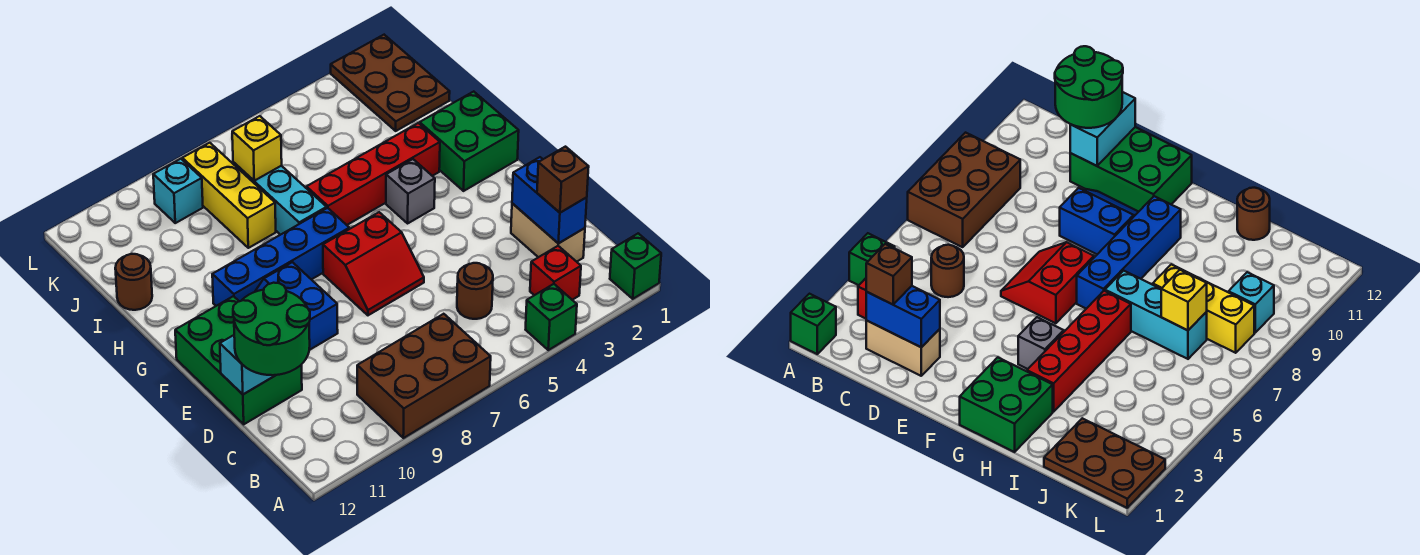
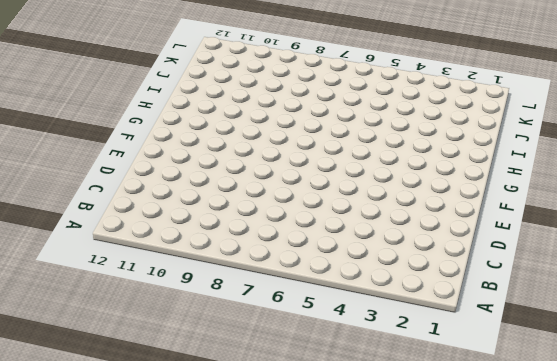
none -> green brick A1 level 1
none -> green brick A4 level 1
none -> brown brick A7:B9 level 1

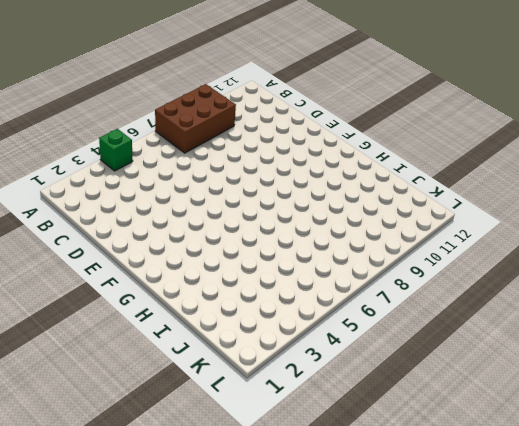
none -> green brick A1 level 1
none -> red brick B3 level 1
none -> tan brick C2:D2 level 1

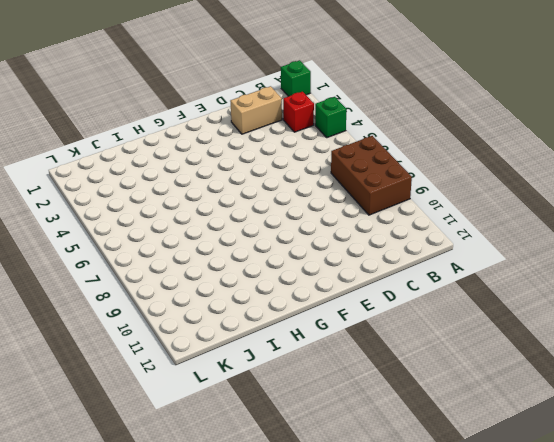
none -> brown round brick C5 level 1
none -> green brick D11:F12 level 1
none -> red slope E6:F7 level 1 top F

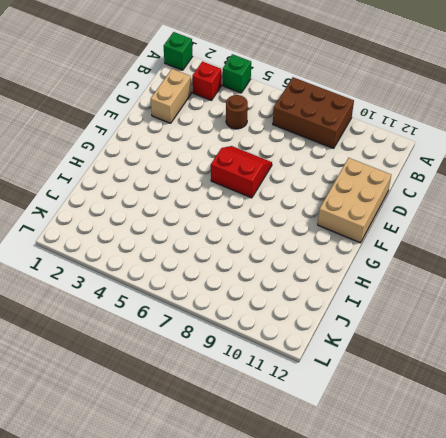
tan brick D11:F12 level 1 -> green brick D11:F12 level 1
none -> blue slope E9:F10 level 1 top 9
none -> green brick G1:H2 level 1
none -> grey brick G4 level 1

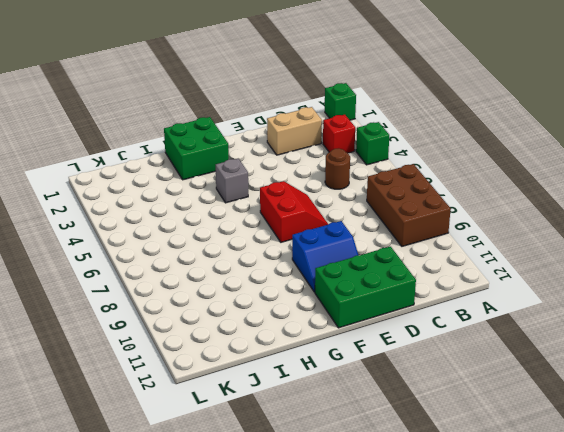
none -> blue brick G7:G10 level 1
none -> red brick H3:H6 level 1
none -> cyan brick H7:J7 level 1

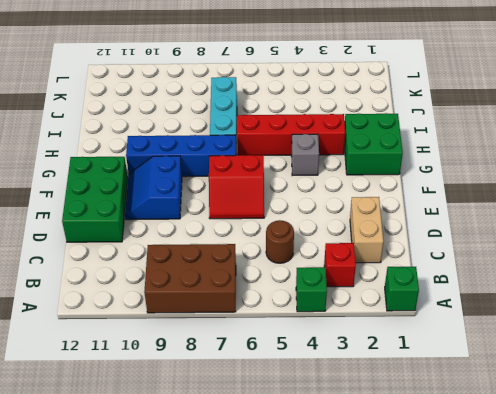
none -> yellow brick I8:K8 level 1
none -> brown round brick I12 level 1
none -> brown plate J1:L2 level 1

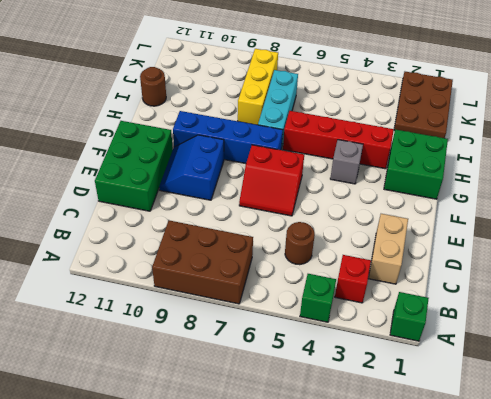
none -> cyan brick K9 level 1
none -> blue brick C2:D2 level 2
none -> cyan brick D11:D12 level 2

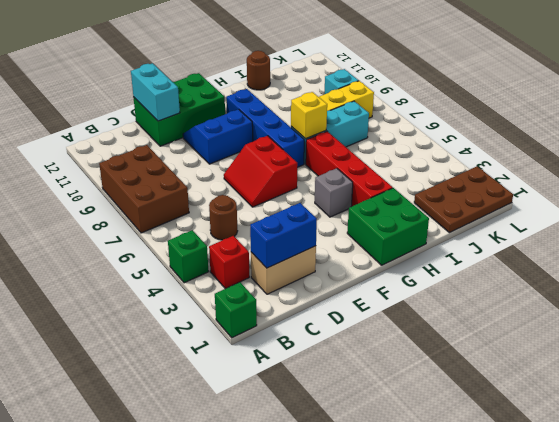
yellow brick H7 level 2 -> yellow brick J7 level 2
none -> brown brick C2 level 3
none -> green round brick C11:D12 level 3

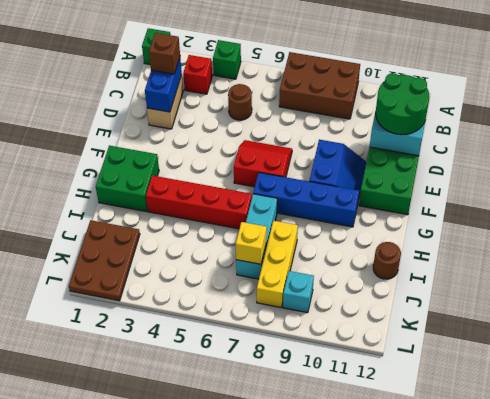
none -> grey brick G4 level 1

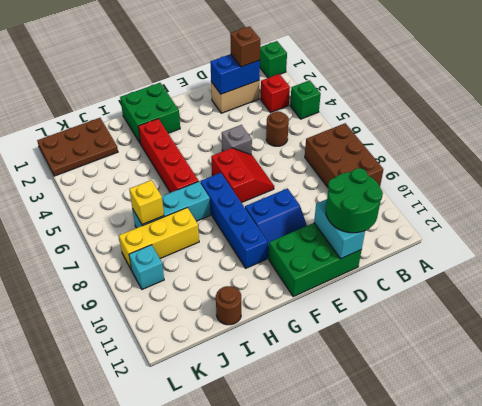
grey brick E5 level 1 -> grey brick G4 level 1

